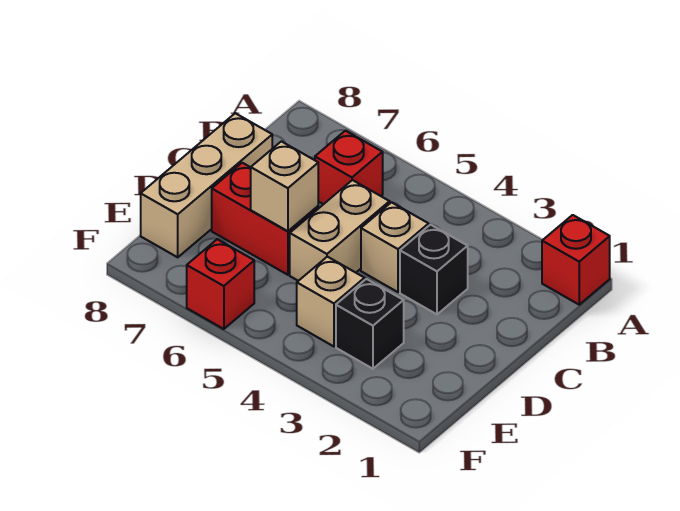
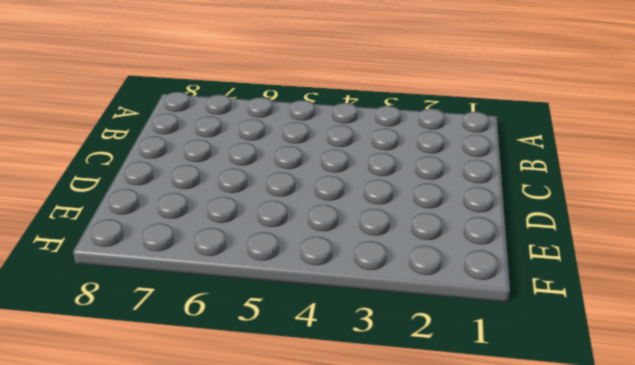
none -> red brick A1 level 1
none -> red brick B6 level 1

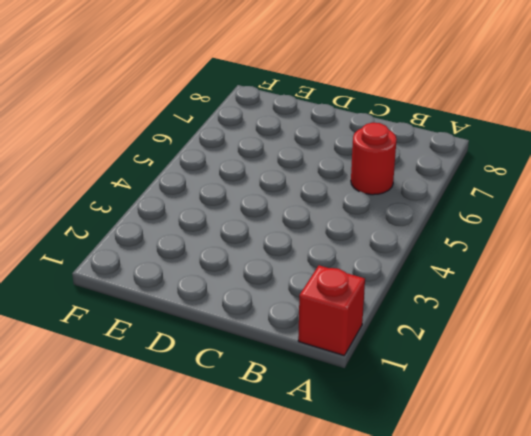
red round brick B6 level 1 -> red brick B6 level 1
none -> black brick C3 level 1
none -> tan brick C4 level 1

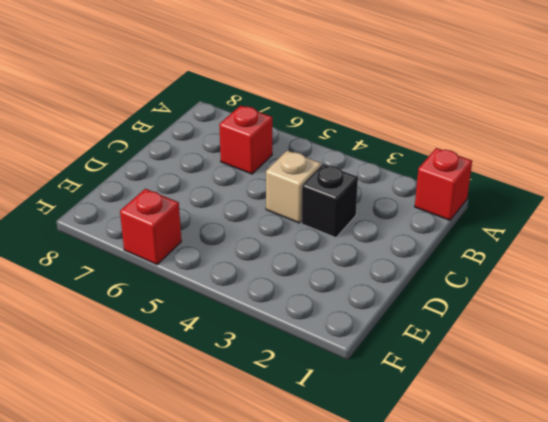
none -> tan brick C5:D5 level 1
none -> tan brick C8:E8 level 1

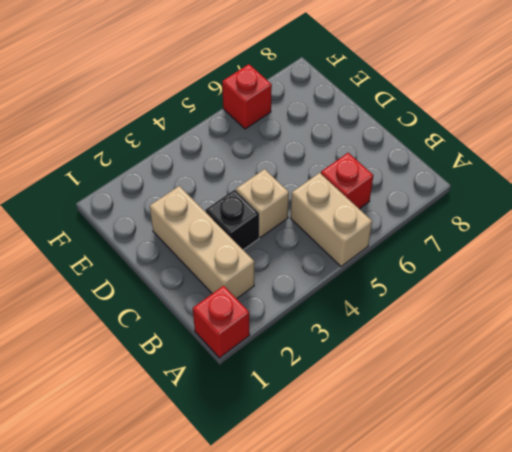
tan brick A5:B5 level 1 -> tan brick C5:D5 level 1
tan brick B2:D2 level 1 -> tan brick C8:E8 level 1
none -> red brick D6:D7 level 1
none -> black brick E3 level 1

